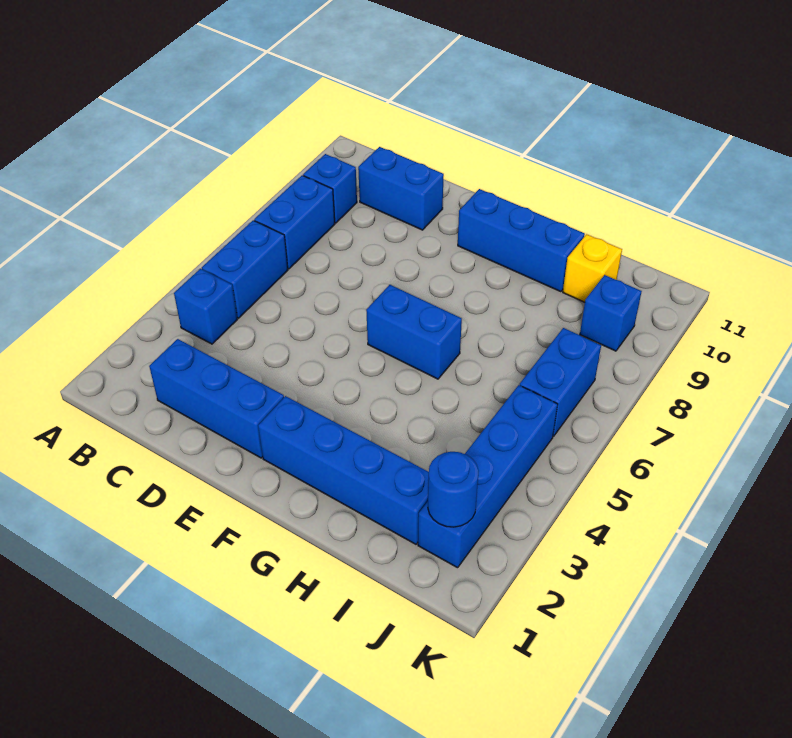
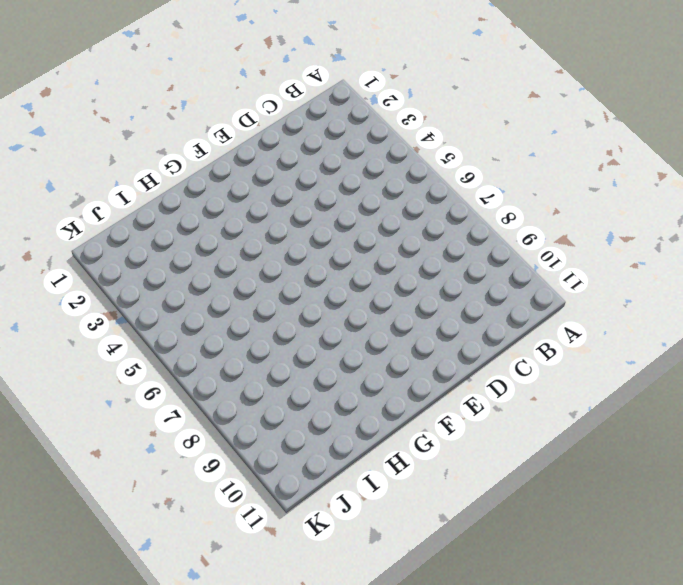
none -> blue brick B4 level 1
none -> blue brick B5:B6 level 1
none -> blue brick B7:B8 level 1

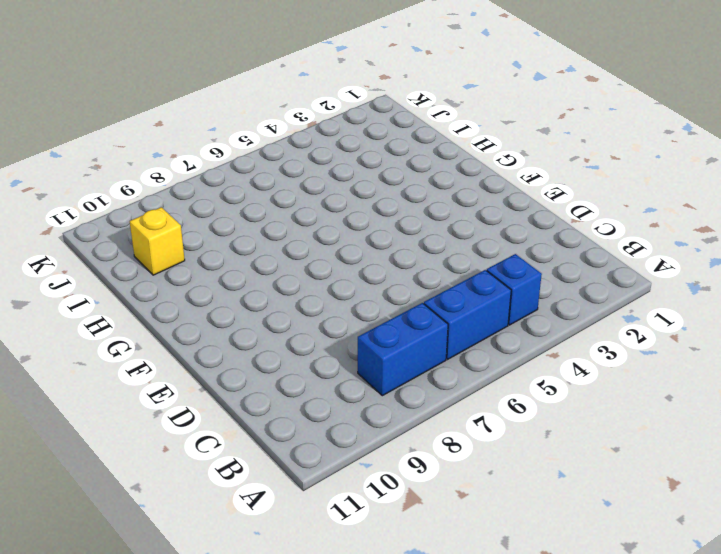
none -> blue brick B9 level 1
none -> blue brick C2:E2 level 1
none -> blue brick C10:D10 level 1

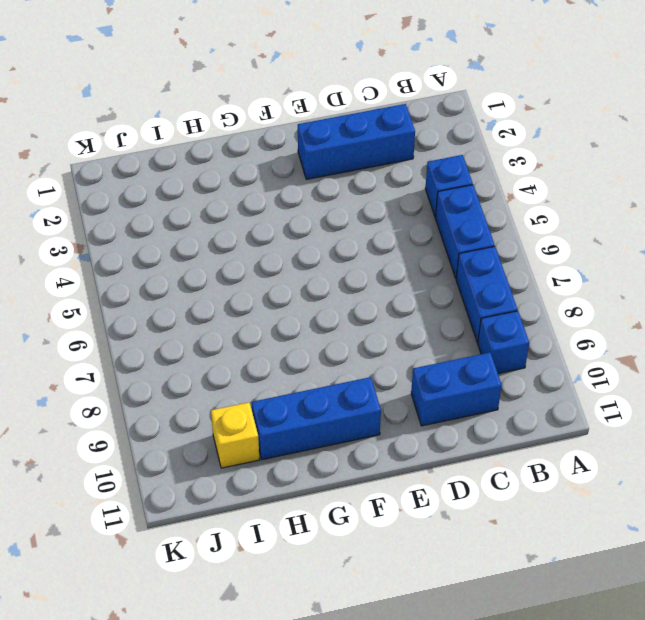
none -> blue brick F2:I2 level 1
none -> blue brick F6:G6 level 1
none -> blue brick J2:J5 level 1

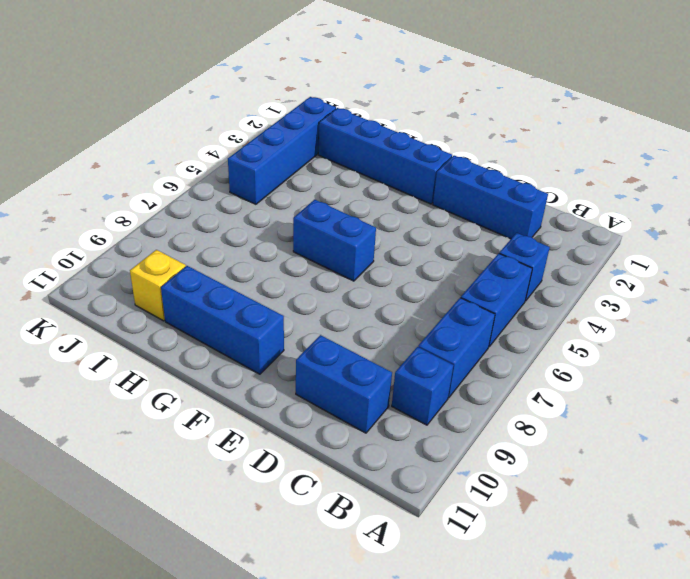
none -> blue brick J6:J7 level 1
none -> blue brick J9 level 1
none -> blue round brick J2 level 2

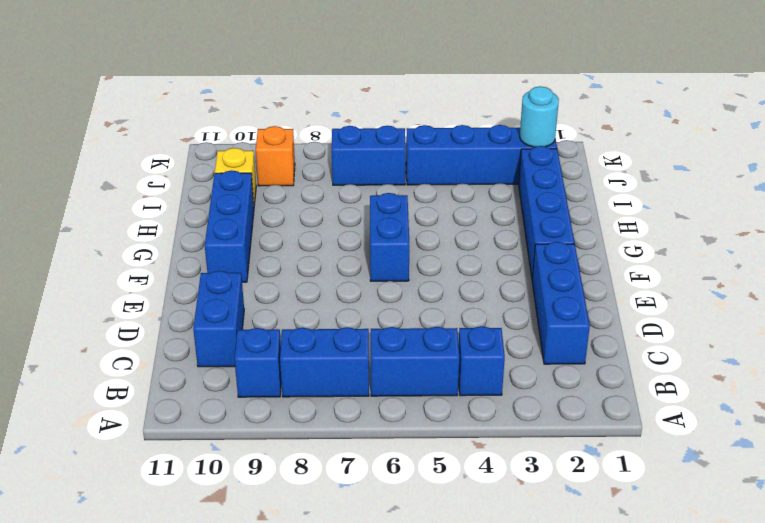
cyan round brick J2 level 2 -> blue round brick J2 level 2
orange brick J9 level 1 -> blue brick J9 level 1

